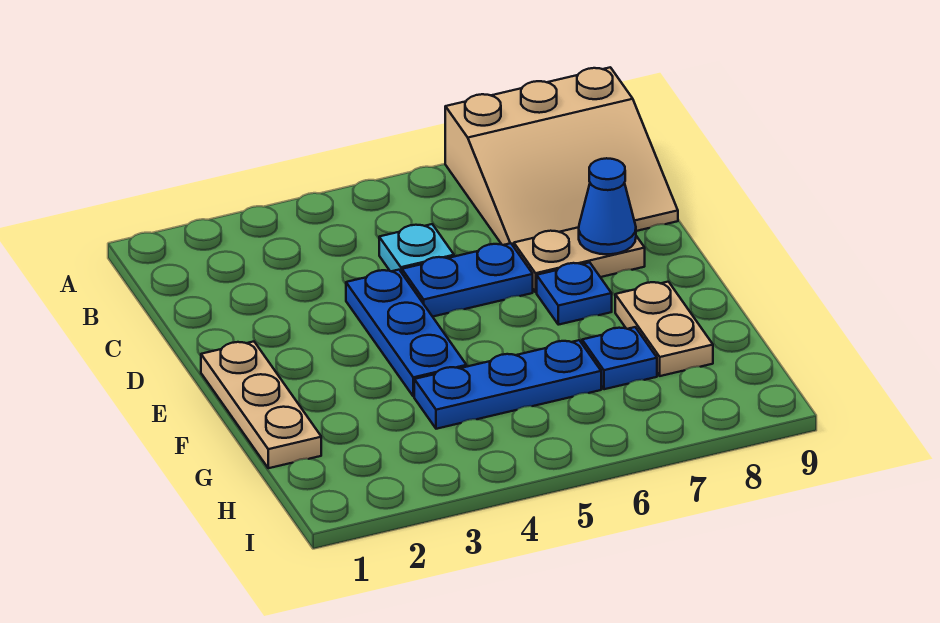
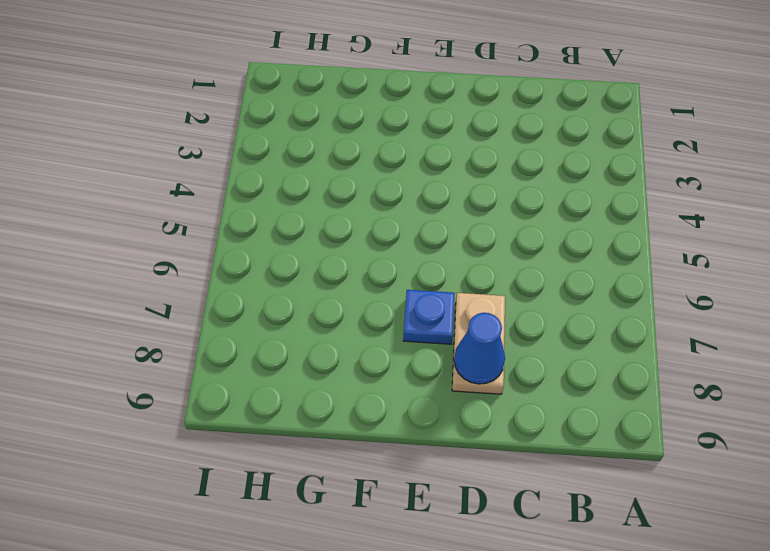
none -> tan slope A7:C9 level 1 top A
none -> cyan plate C5 level 1

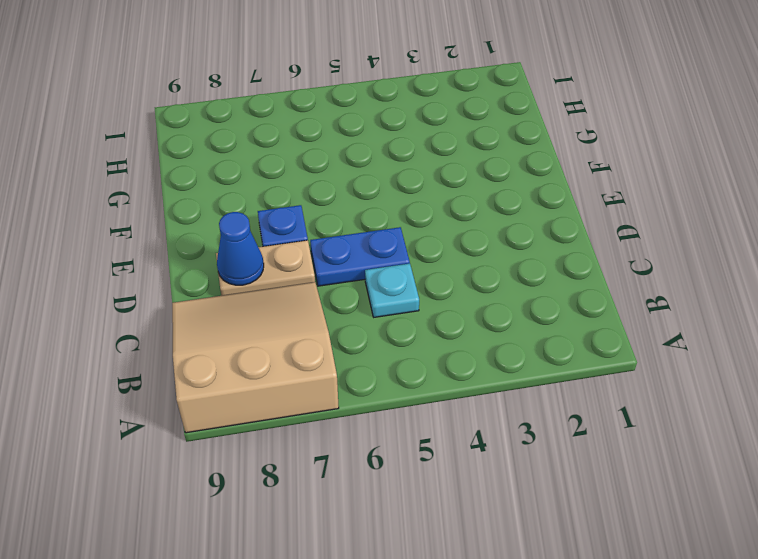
none -> blue plate D4:F4 level 1
none -> tan plate E1:G1 level 1

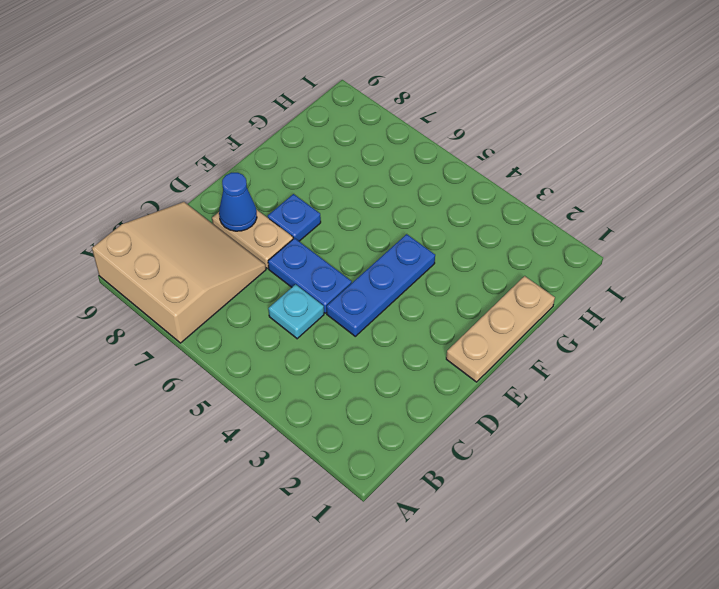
none -> tan plate F8:G8 level 1
none -> blue plate G4:G6 level 1

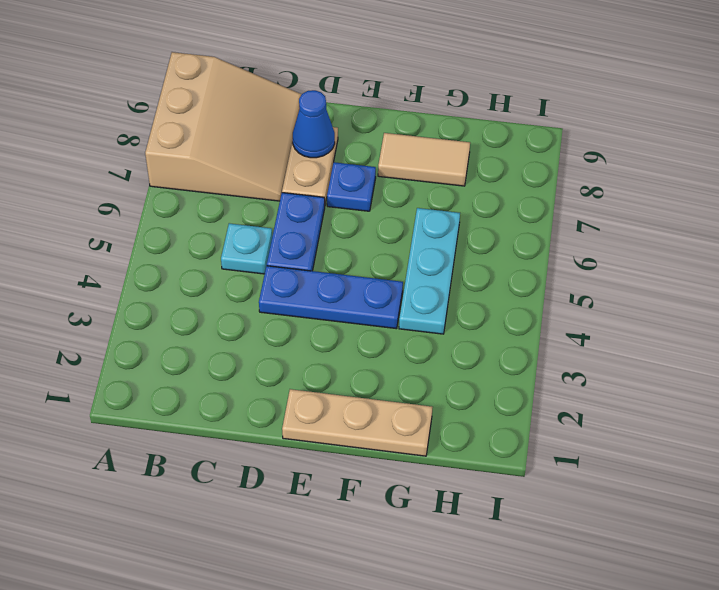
tan tile F8:G8 level 1 -> tan plate F8:G8 level 1
cyan plate G4:G6 level 1 -> blue plate G4:G6 level 1
none -> blue plate G7 level 1

